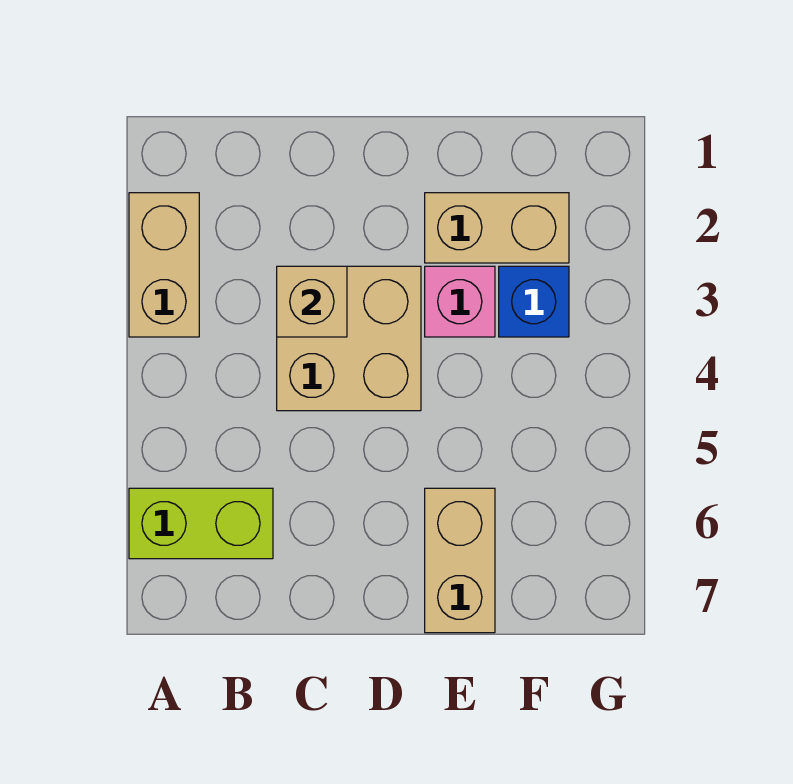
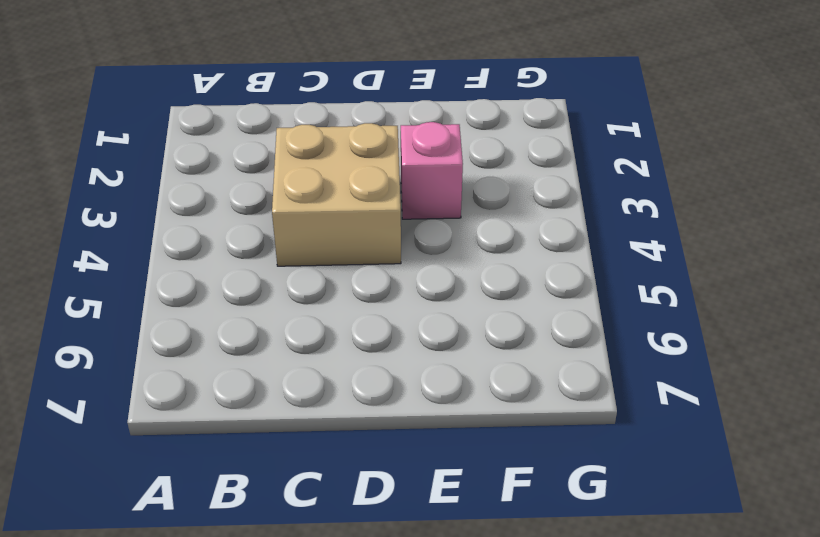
none -> tan brick A2:A3 level 1
none -> lime brick A6:B6 level 1

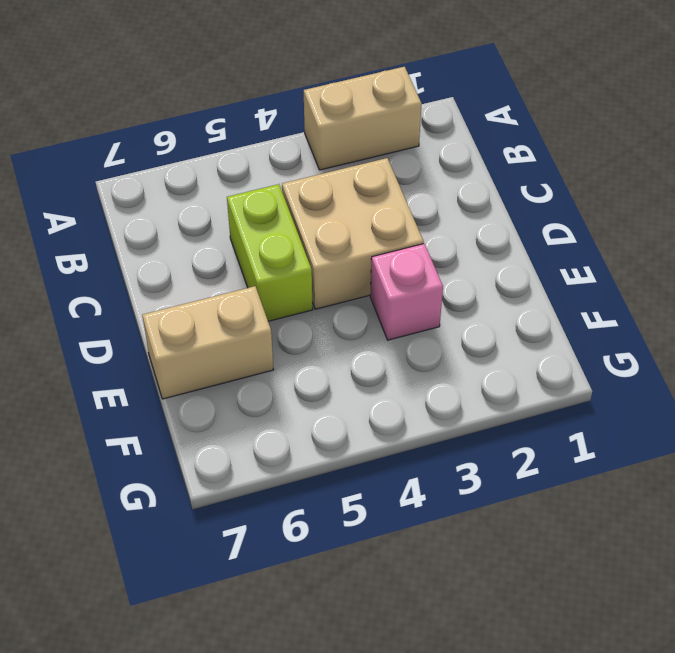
lime brick C5:D5 level 1 -> lime brick A6:B6 level 1
none -> tan brick E2:F2 level 1
none -> blue brick F3 level 1

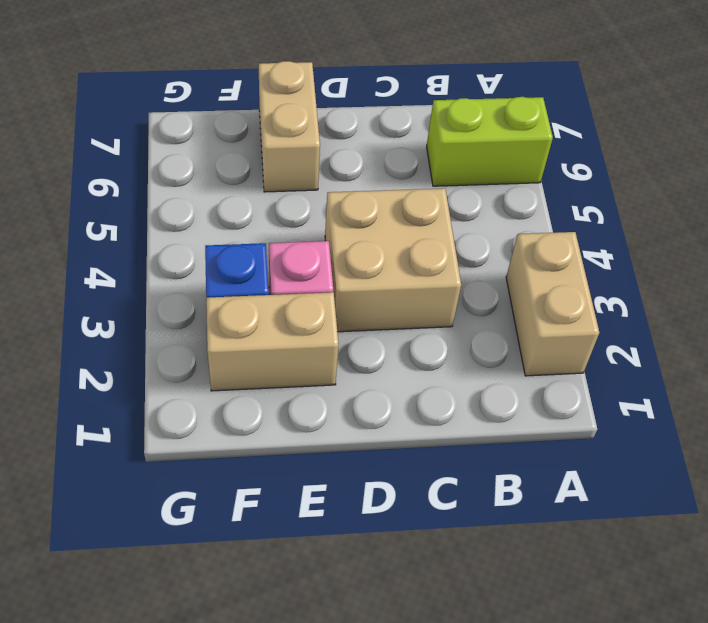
none -> tan brick C3 level 2

